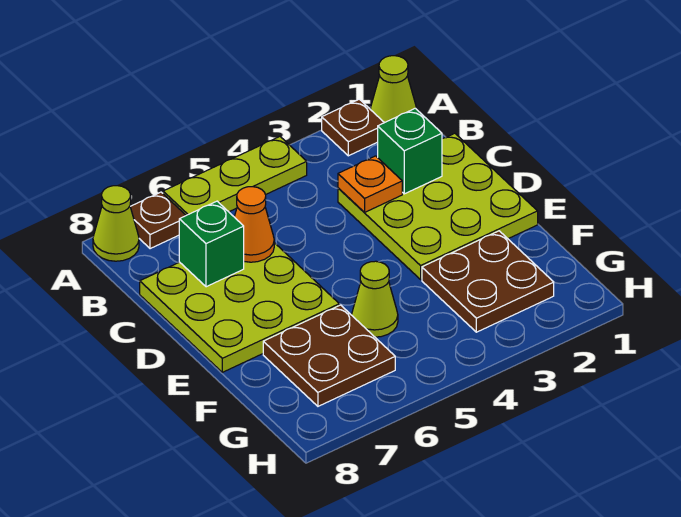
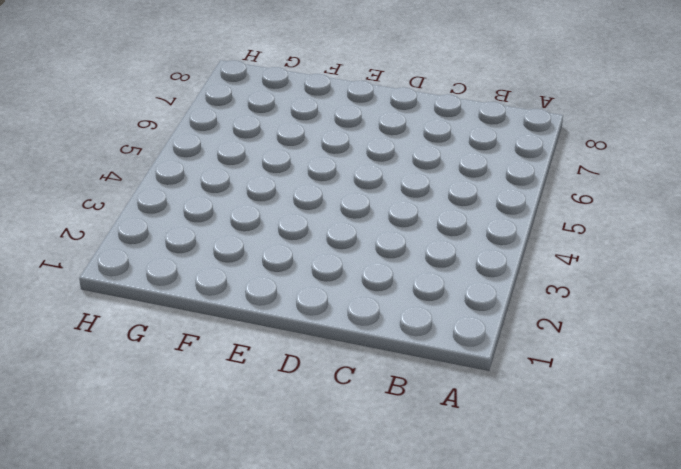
none -> lime cone A1 level 1
none -> brown plate A2 level 1
none -> lime plate A4:A6 level 1

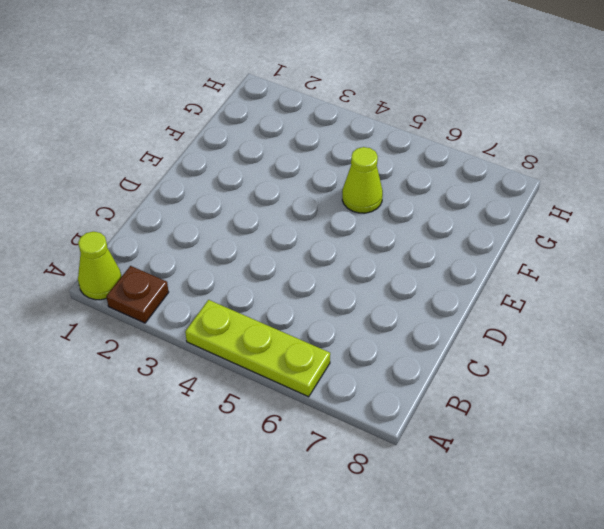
none -> brown plate A7 level 1
none -> lime cone A8 level 1
none -> lime plate C1:E3 level 1

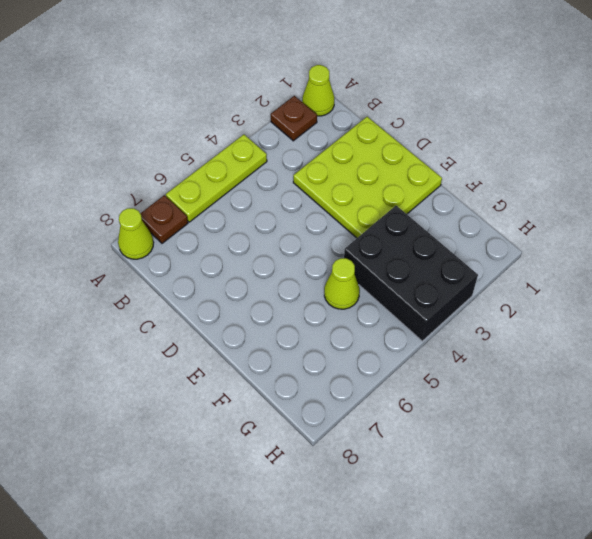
black brick F3:H4 level 1 -> brown plate F2:G3 level 1
none -> lime plate C6:E8 level 1
none -> brown plate F6:G7 level 1
none -> green brick C2 level 2

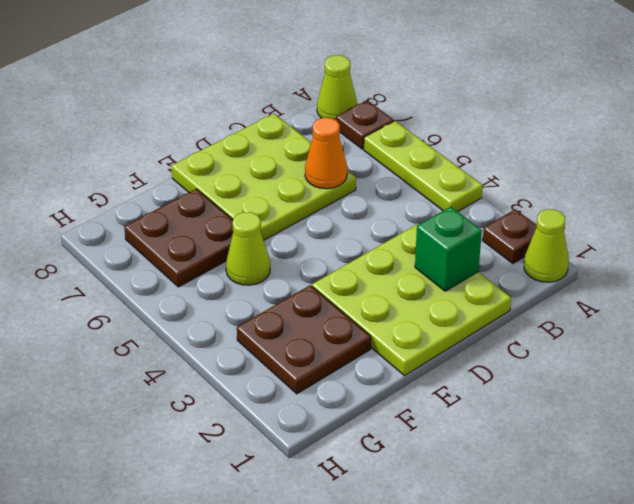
none -> orange plate C3 level 2
none -> green brick C7 level 2

